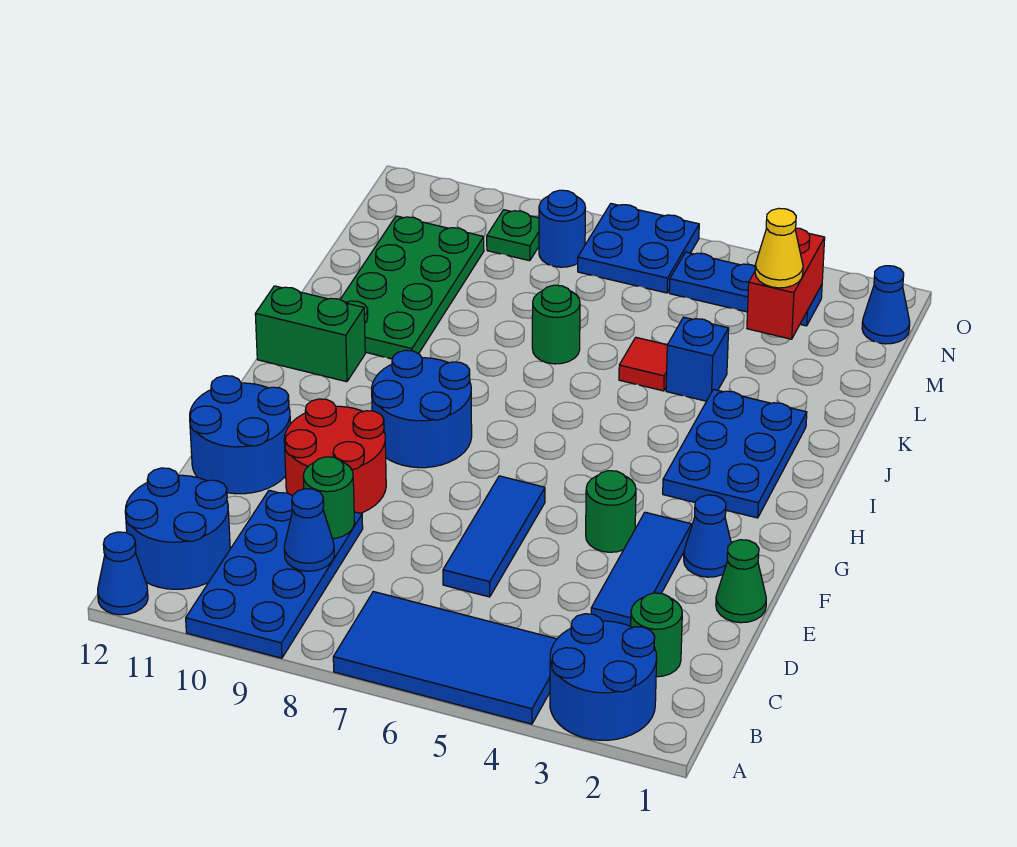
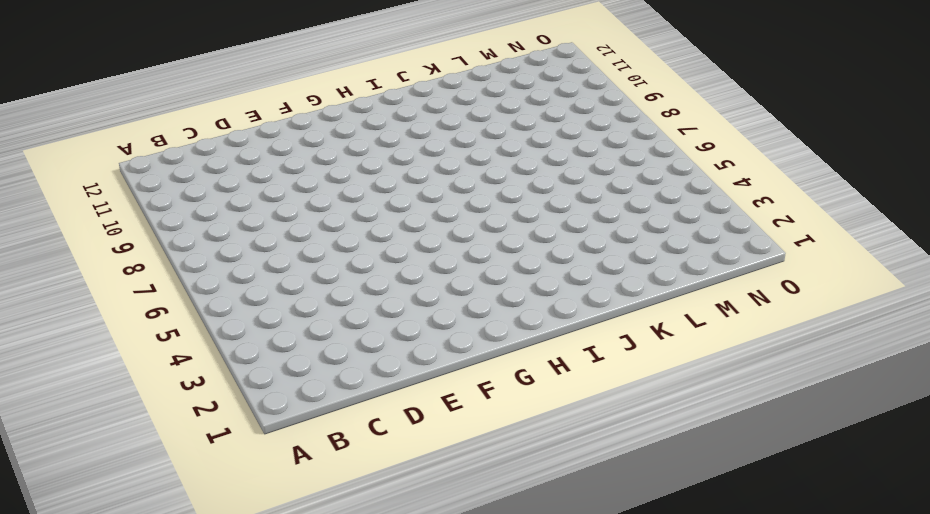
none -> blue round brick A2:B3 level 1
none -> blue tile A4:B7 level 1
none -> blue plate A9:D10 level 1

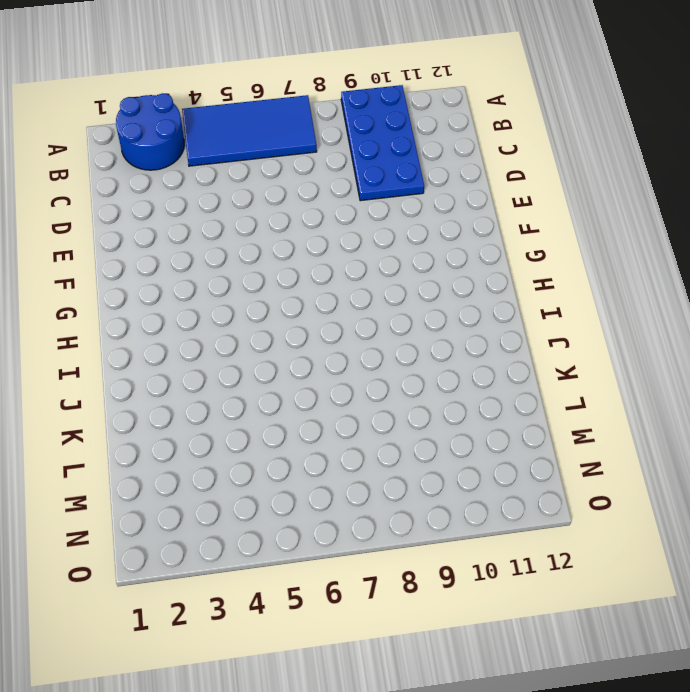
none -> blue cone A12 level 1
none -> blue round brick B11:C12 level 1
none -> green round brick C2 level 1

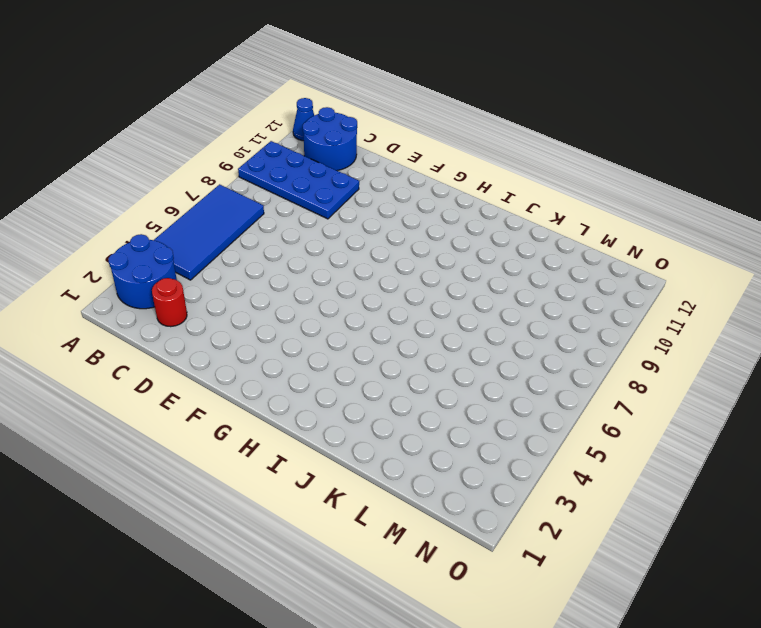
red round brick C2 level 1 -> green round brick C2 level 1
none -> blue tile D3:F3 level 1
none -> blue tile D6:F6 level 1
none -> green cone E1 level 1

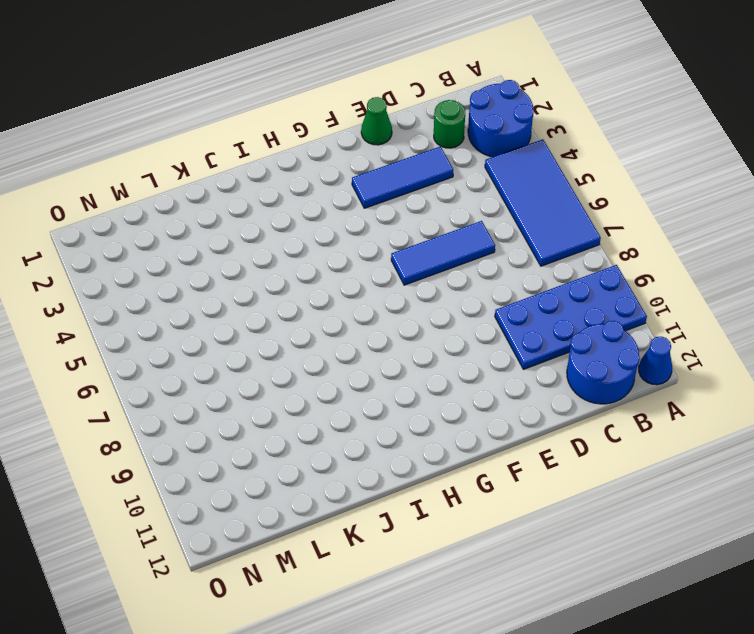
none -> red round brick E9:F10 level 1
none -> blue round brick E11:F12 level 1
none -> blue cone F2 level 1

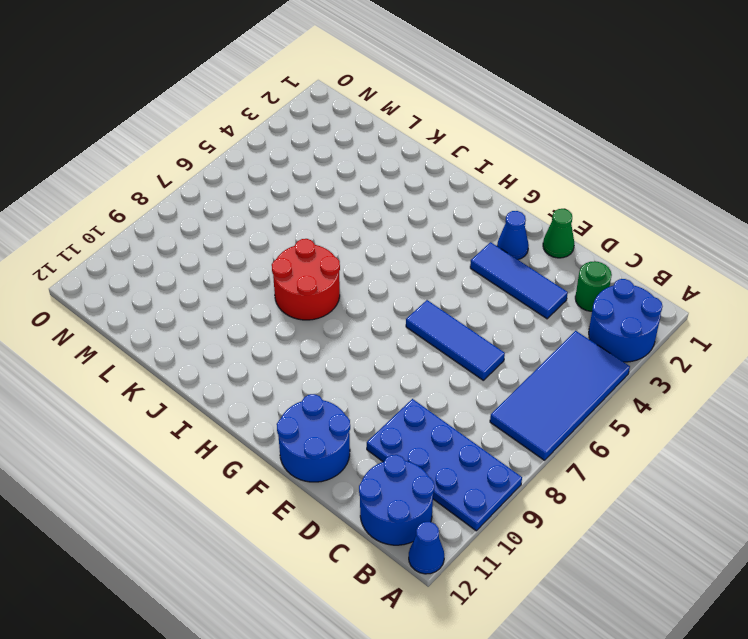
red round brick I7:J8 level 1 -> red round brick E9:F10 level 1
none -> green round brick F4 level 1
none -> blue round brick G8:H9 level 1
none -> blue plate H2:J3 level 1

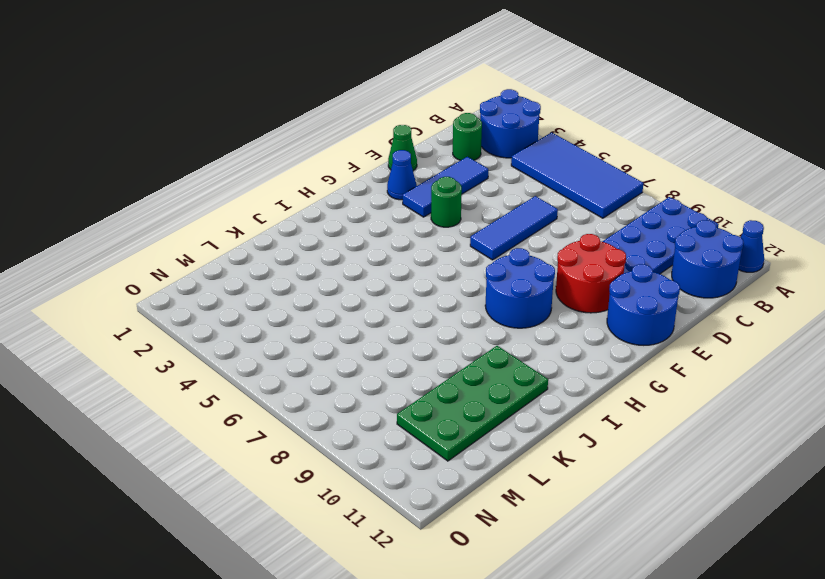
none -> blue plate H2:J3 level 1
none -> green brick I11:I12 level 1
none -> blue brick K4 level 1

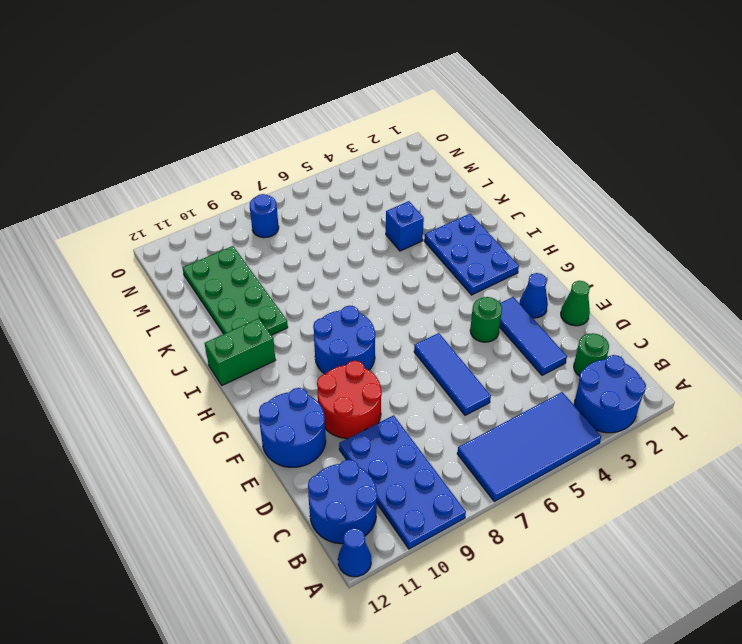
none -> red tile K5 level 1
none -> green round brick K7 level 1
none -> blue cone N1 level 1

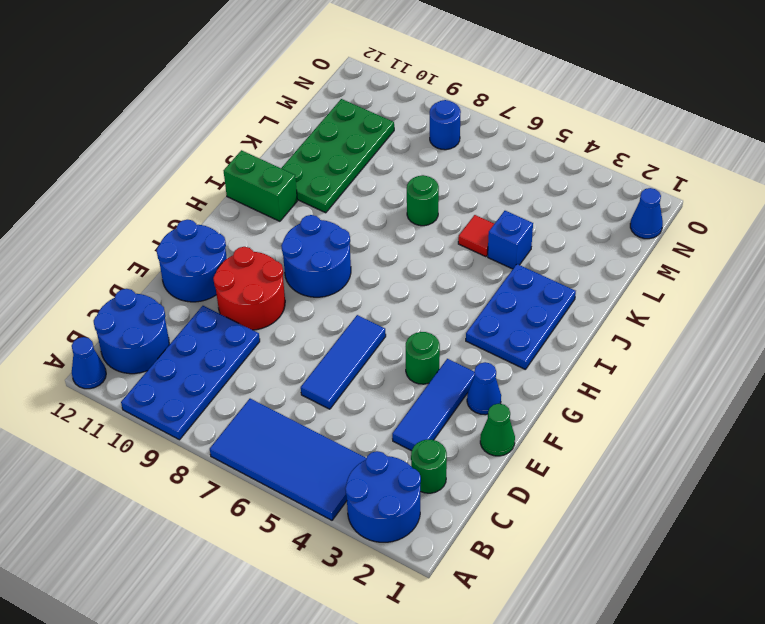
none -> blue plate N3:N5 level 1
none -> blue plate N6:O7 level 1
none -> green plate N9 level 1

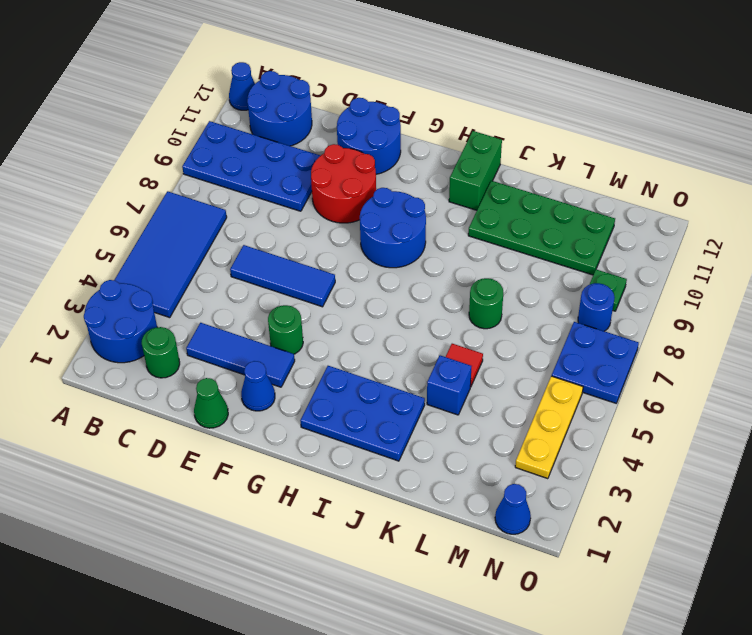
yellow plate N3:N5 level 1 -> blue plate N3:N5 level 1
none -> blue cone C9 level 2
none -> green round brick D9 level 2
none -> red brick M3:N3 level 2

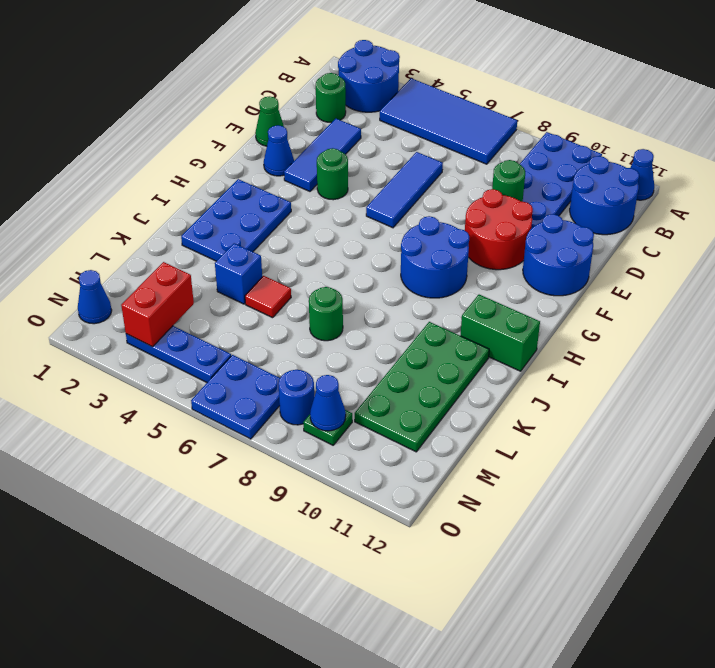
blue cone N9 level 2 -> blue cone C9 level 2
none -> yellow cone M3 level 3

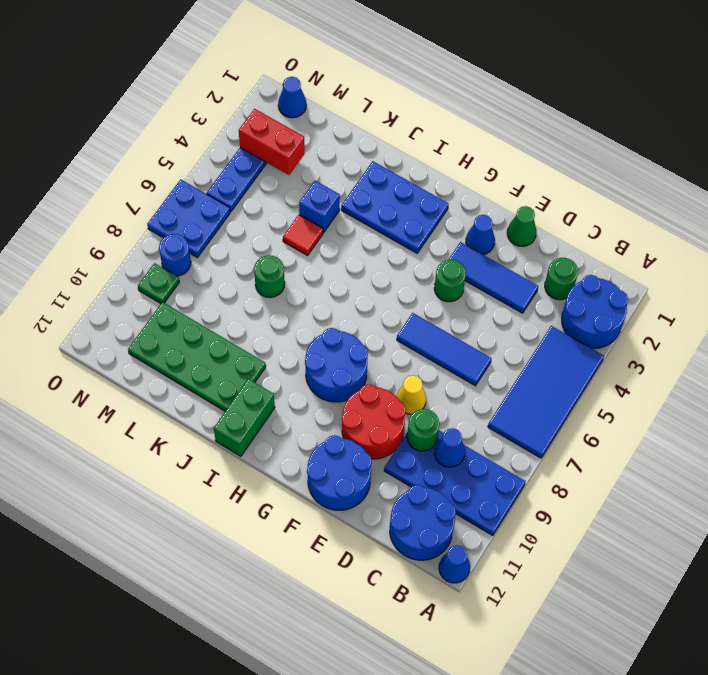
yellow cone E8 level 1 -> yellow cone M3 level 3

